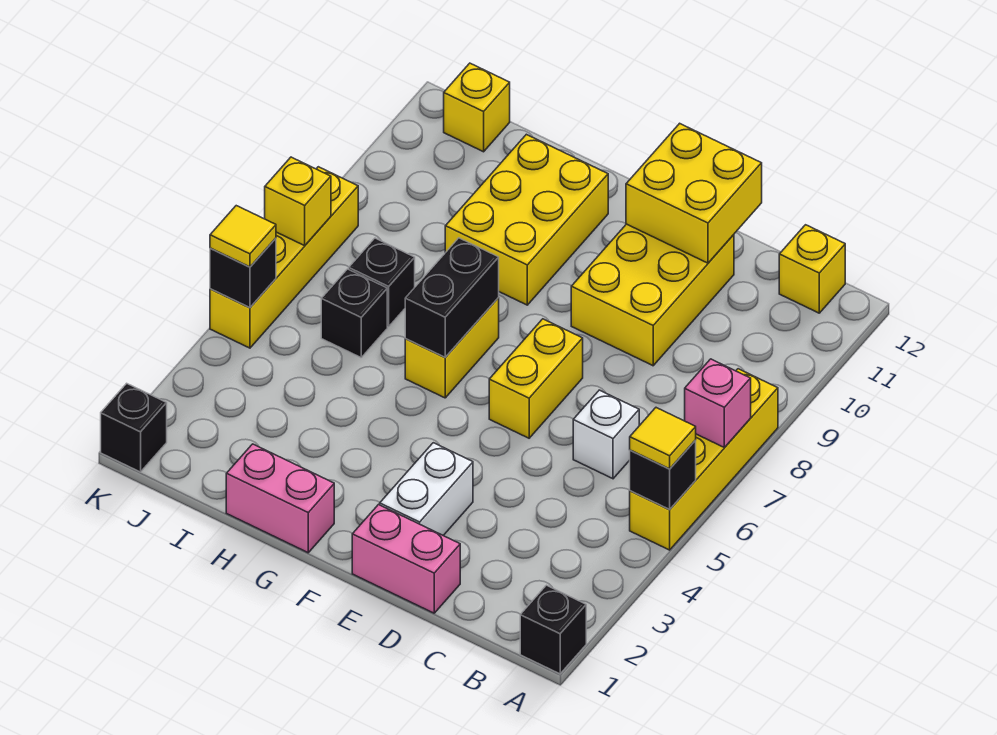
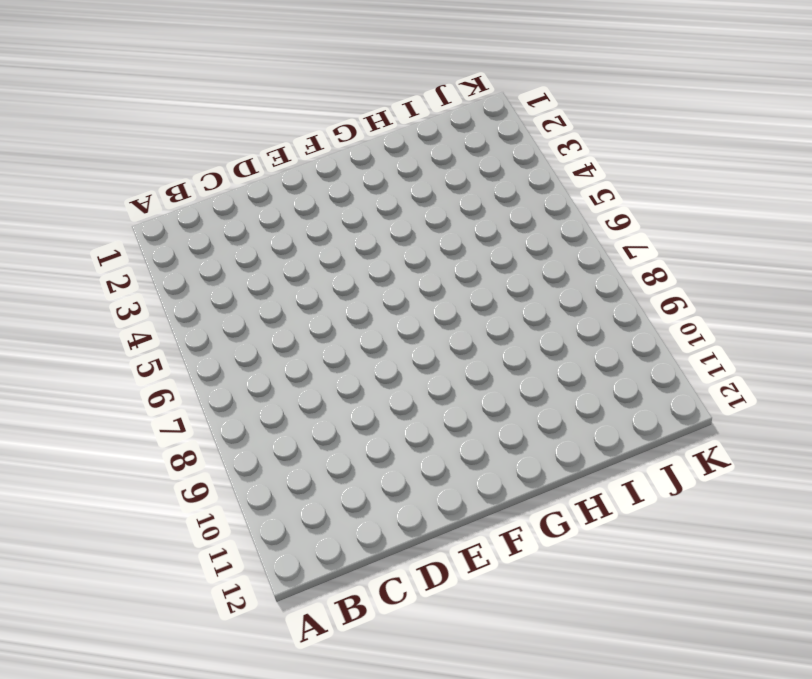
none -> black brick A1 level 1
none -> yellow brick A5:A8 level 1
none -> yellow brick B12 level 1

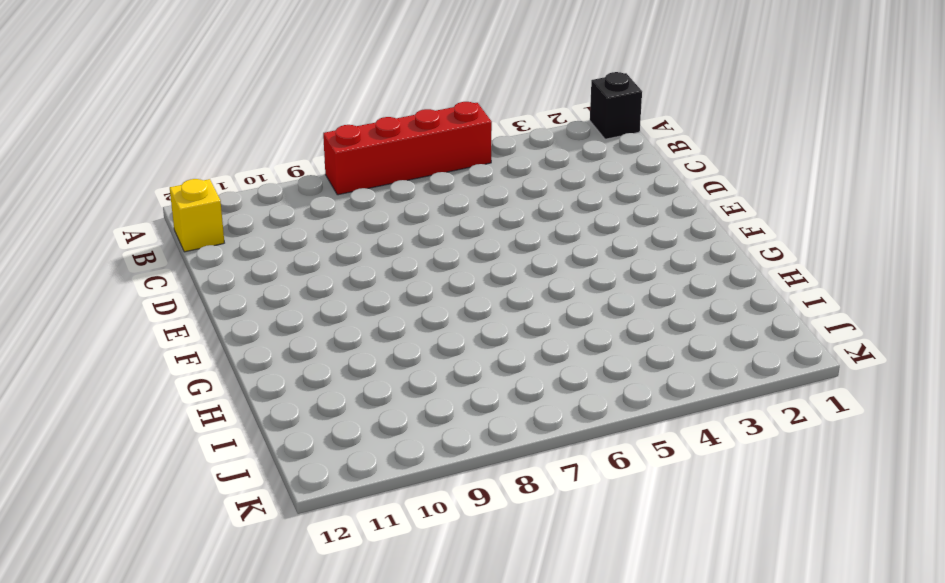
red brick A5:A8 level 1 -> yellow brick A5:A8 level 1
none -> white brick C6 level 1
none -> pink brick D1:E1 level 1
none -> yellow brick D9:E11 level 1

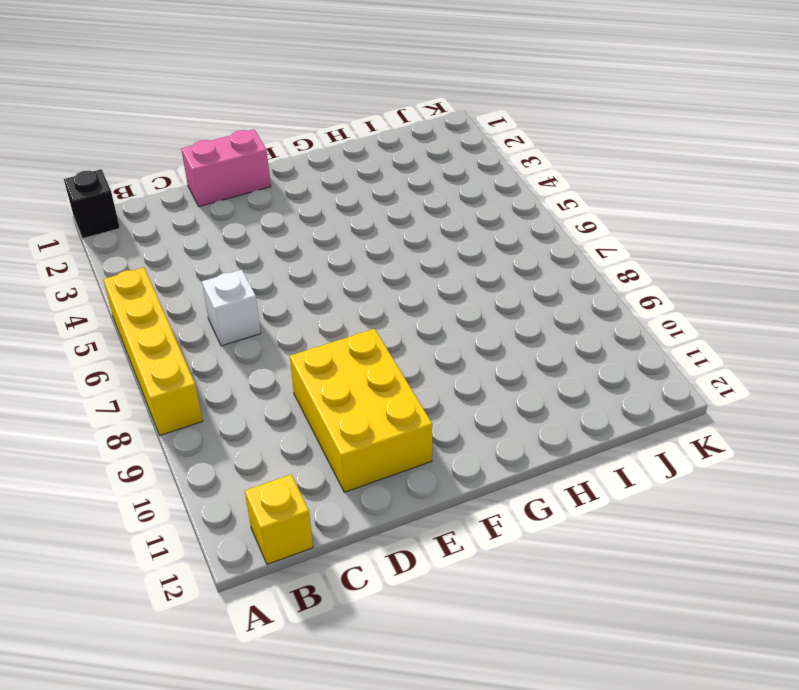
none -> white brick E2:E3 level 1
none -> yellow brick E6:E7 level 1
none -> pink brick G1:H1 level 1

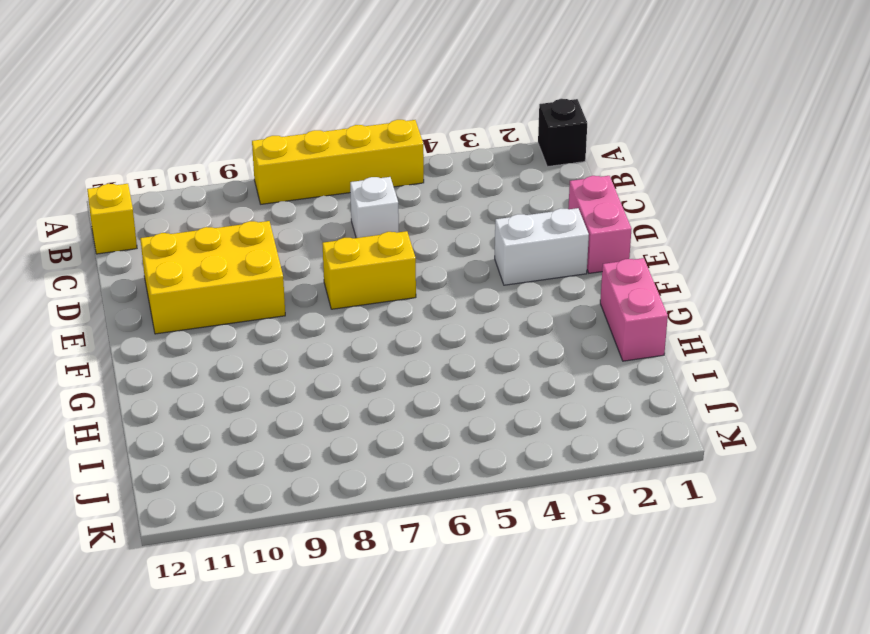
none -> yellow brick G6:G7 level 1
none -> yellow brick G9:H11 level 1
none -> black brick I6 level 1

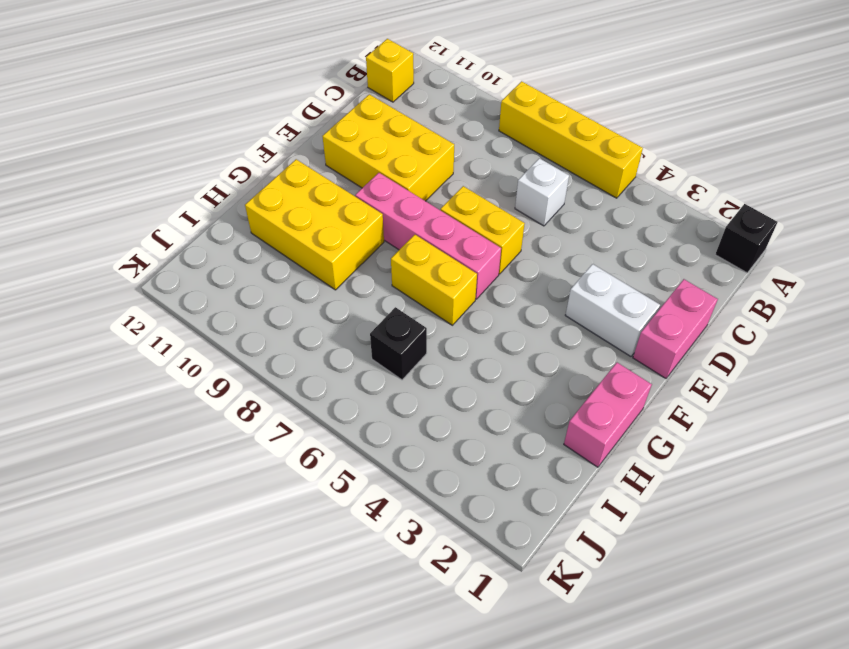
pink brick F6:F9 level 1 -> none
none -> black brick I7 level 1
none -> yellow brick J12 level 1
none -> black brick K1 level 1

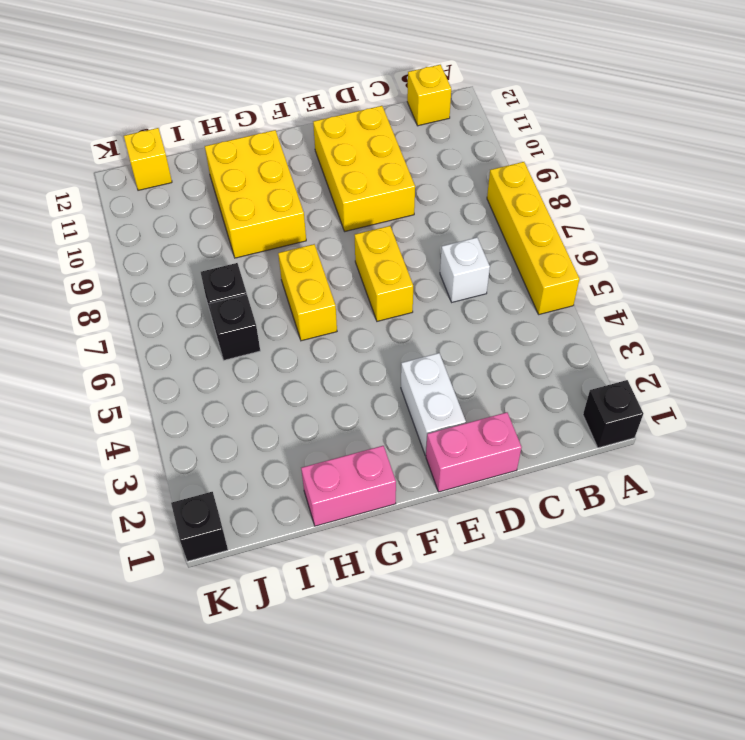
none -> yellow brick K5:K8 level 1
none -> black brick A5 level 2
none -> pink brick A7 level 2

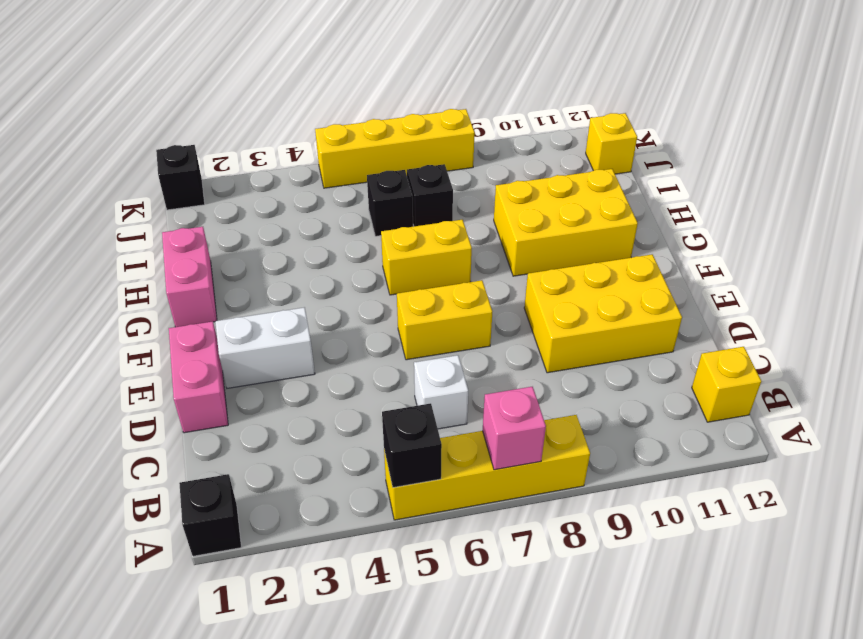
none -> yellow brick D11:E12 level 2
none -> black brick G6:G7 level 2
none -> black brick K5 level 2

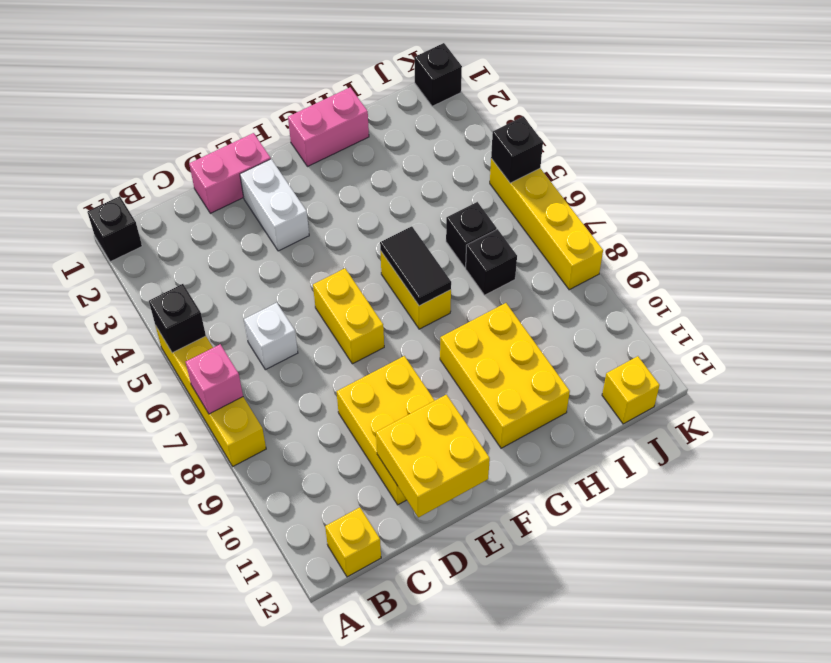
black tile G6:G7 level 2 -> black brick G6:G7 level 2
none -> yellow brick K7 level 2
none -> yellow tile A5 level 3
none -> yellow tile K5 level 3

